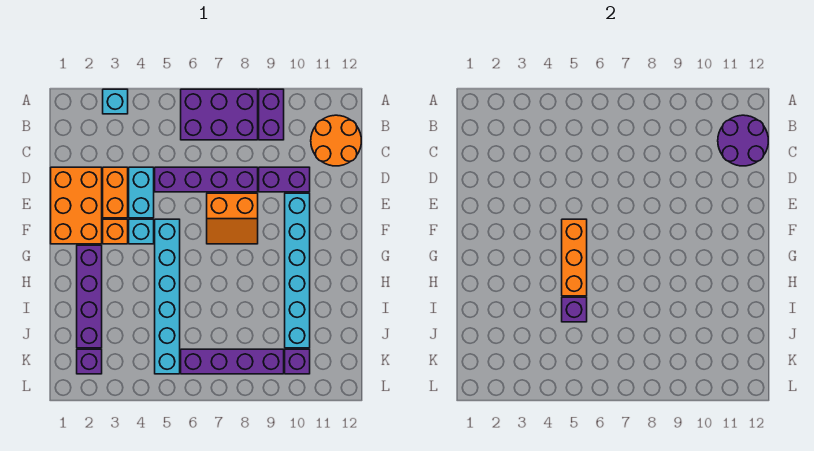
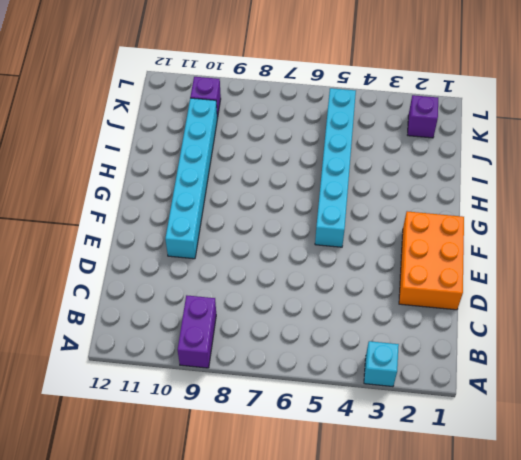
none -> purple brick A6:B8 level 1
none -> orange round brick B11:C12 level 1
none -> orange brick D3:E3 level 1

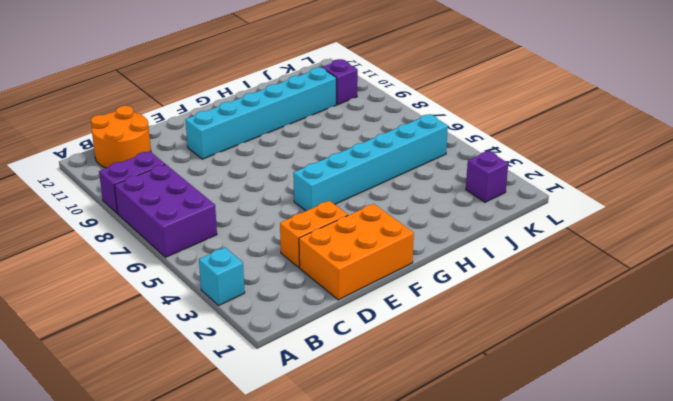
none -> cyan brick D4:E4 level 1
none -> purple brick D5:D8 level 1
none -> purple brick D9:D10 level 1

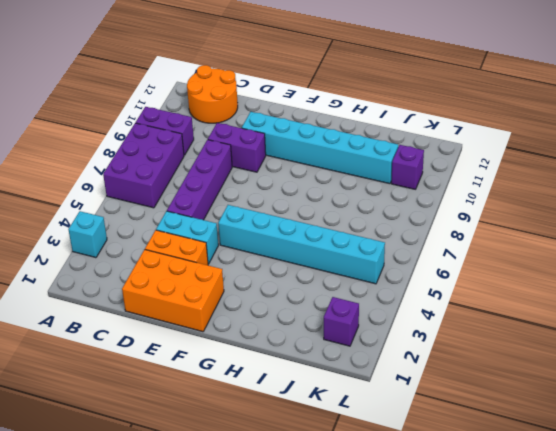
purple brick D9:E9 level 1 -> purple brick D9:D10 level 1
none -> orange slope E7:F8 level 1 top E
none -> orange brick F3 level 1
none -> cyan brick F4 level 1

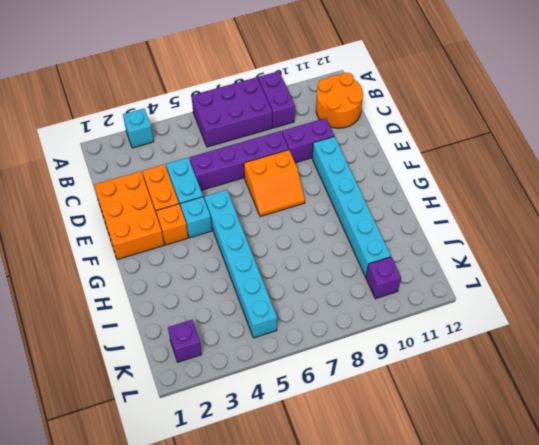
none -> purple brick G2:J2 level 1
none -> purple brick K6:K9 level 1
none -> purple round brick B11:C12 level 2

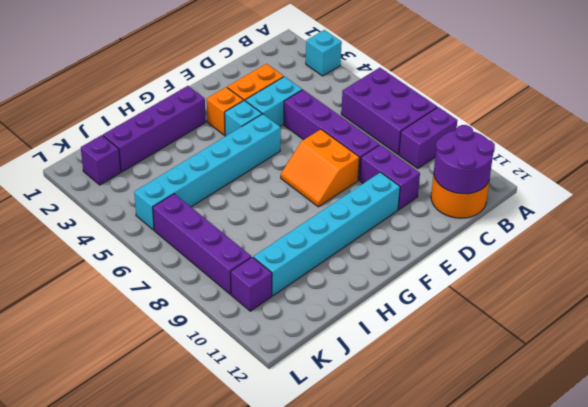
none -> orange brick D1:F2 level 1
none -> orange brick F5:H5 level 2
none -> purple brick I5 level 2

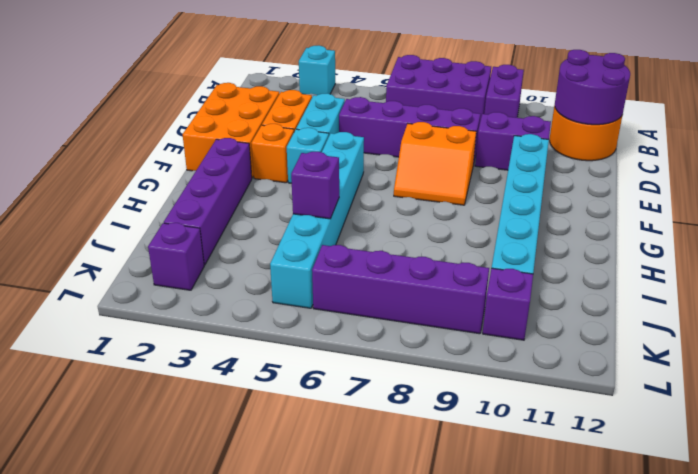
none -> orange brick F5:H5 level 2

